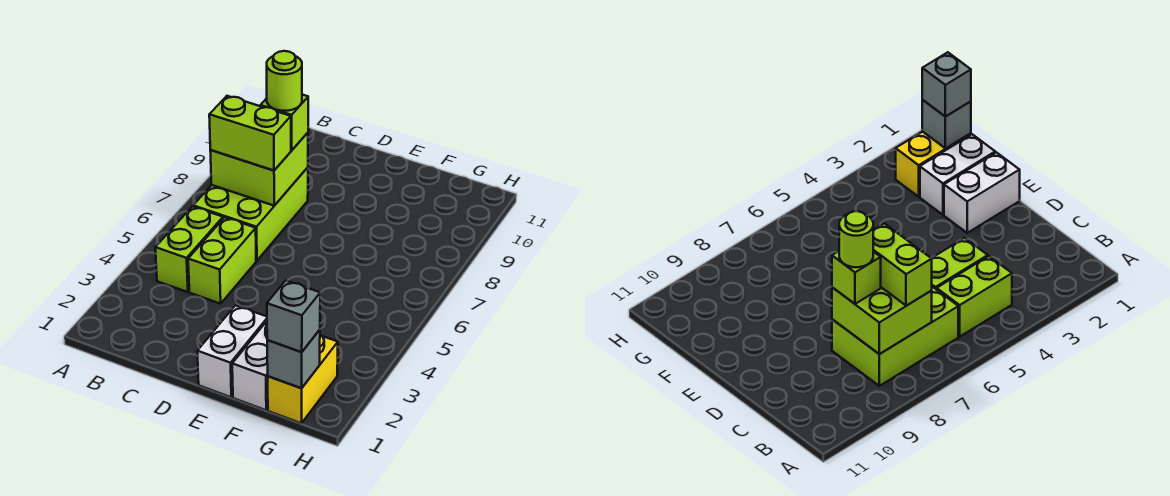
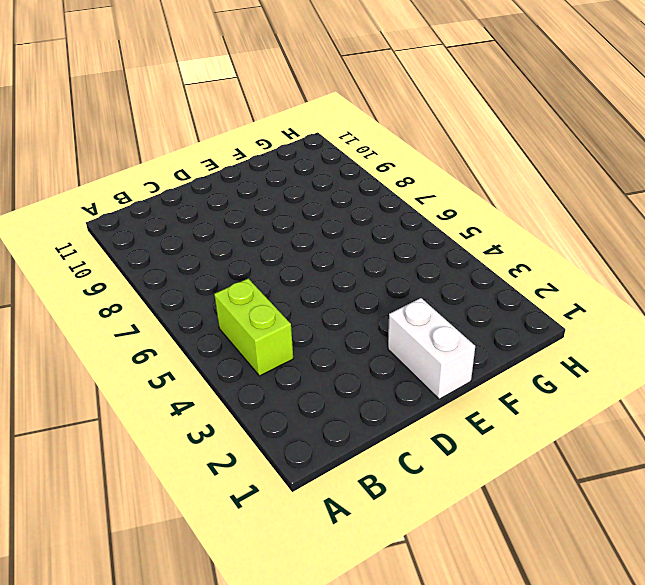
none -> lime brick B6:C8 level 1
none -> lime brick C4:C5 level 1
none -> white brick F1:F2 level 1

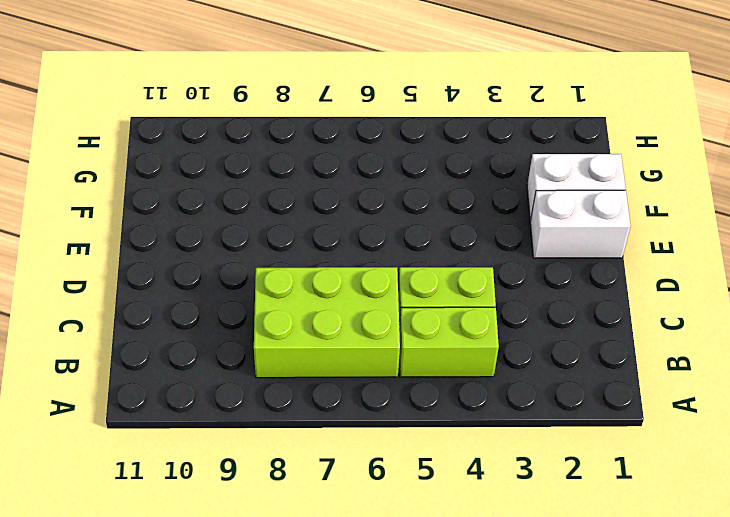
none -> yellow brick G1:G2 level 1
none -> lime brick B7:C8 level 2
none -> grey brick G1 level 2

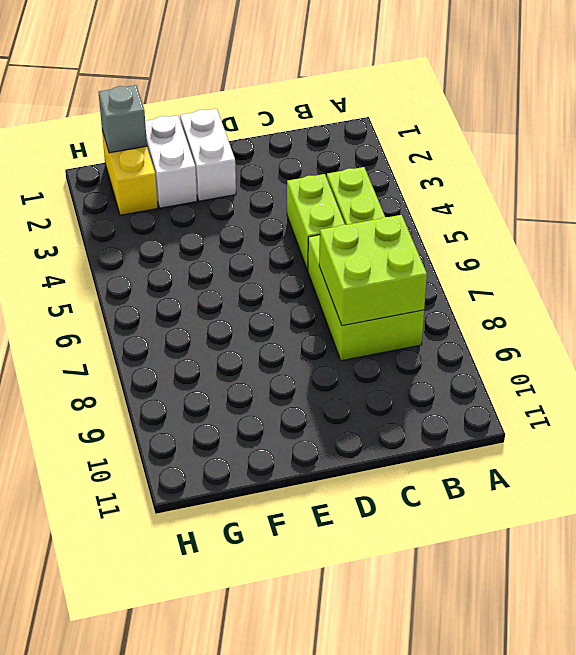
none -> lime brick B7:C7 level 3
none -> lime brick C8 level 3
none -> grey brick G1 level 3

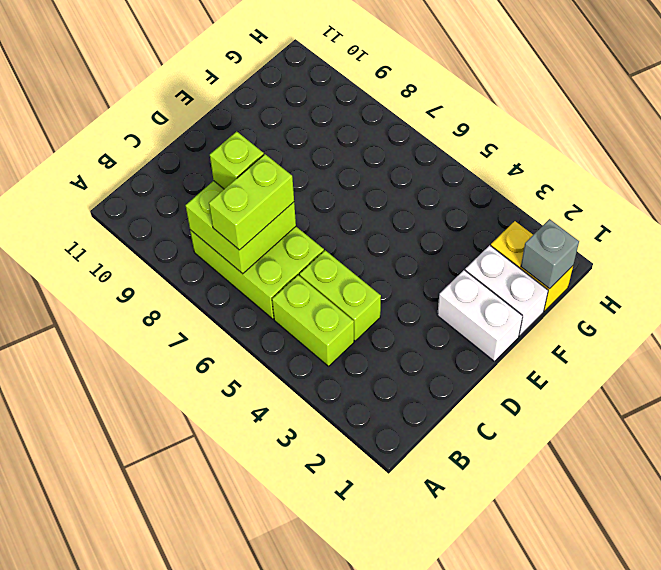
none -> grey brick G1 level 3
none -> lime round brick C8 level 4

